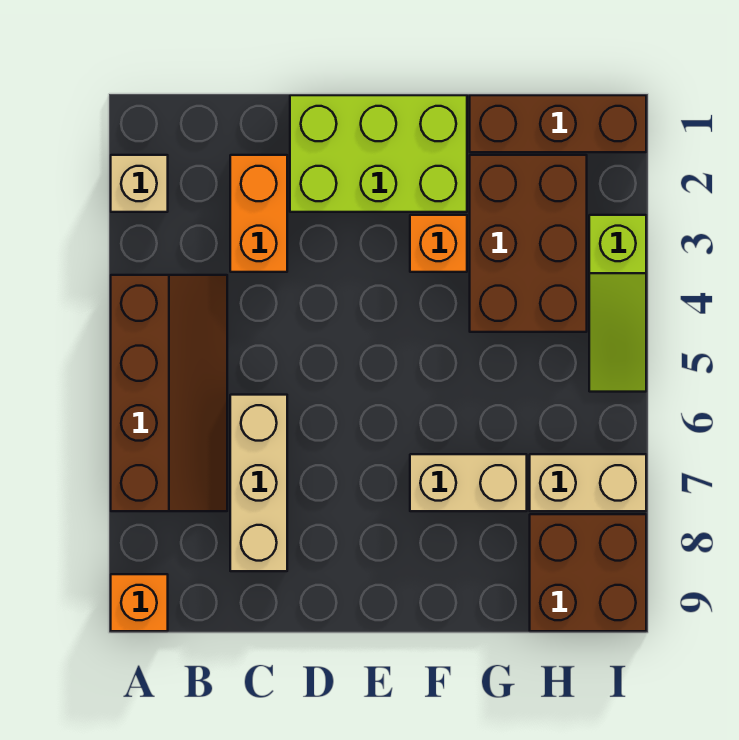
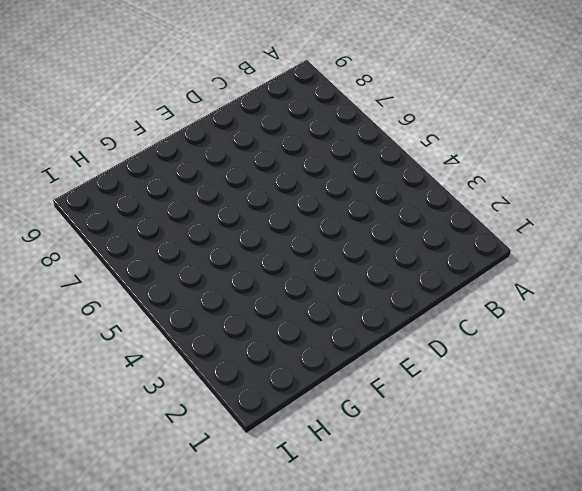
none -> tan brick A2 level 1
none -> brown slope A4:B7 level 1 top A
none -> orange brick A9 level 1

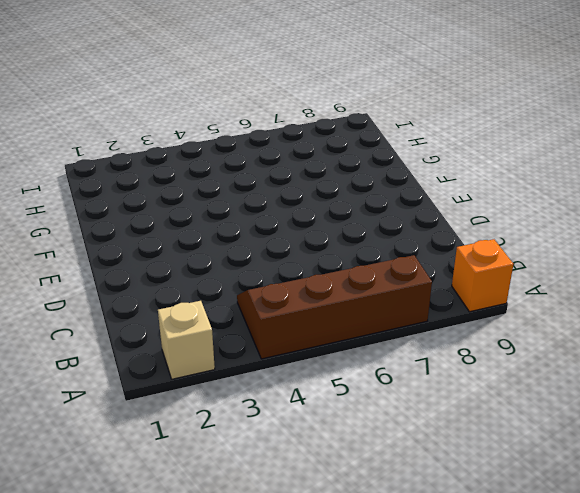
none -> orange brick C2:C3 level 1
none -> tan brick C6:C8 level 1
none -> lime brick D1:F2 level 1

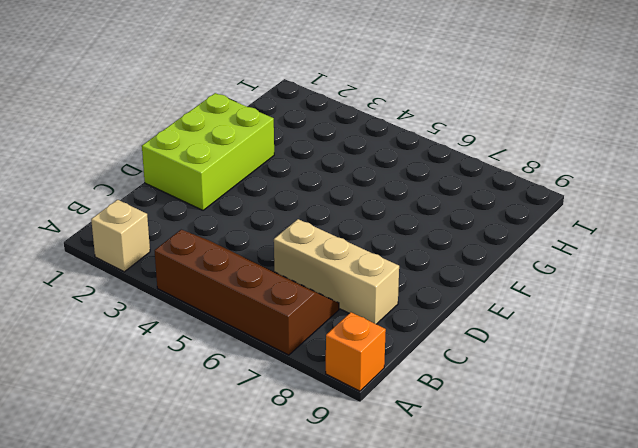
none -> orange brick C2:C3 level 1
none -> orange brick F3 level 1
none -> tan brick F7:G7 level 1

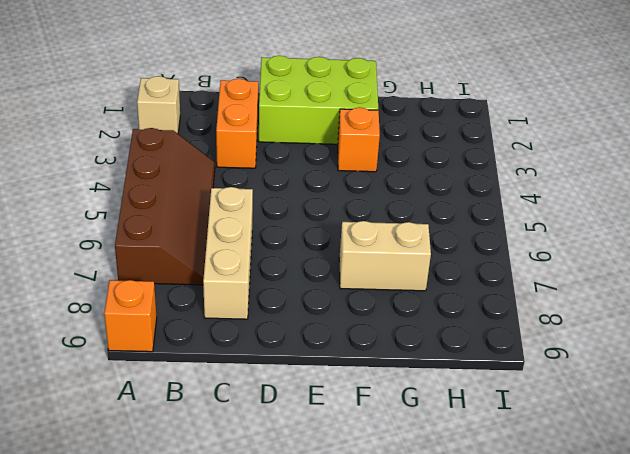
none -> brown brick G1:I1 level 1
none -> brown brick G2:H4 level 1
none -> tan brick H7:I7 level 1

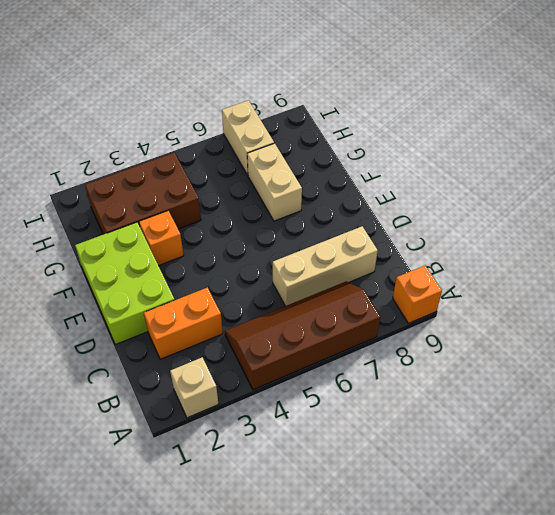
none -> brown brick G1:I1 level 1
none -> brown brick H8:I9 level 1
none -> lime slope I3:I5 level 1 top 3

